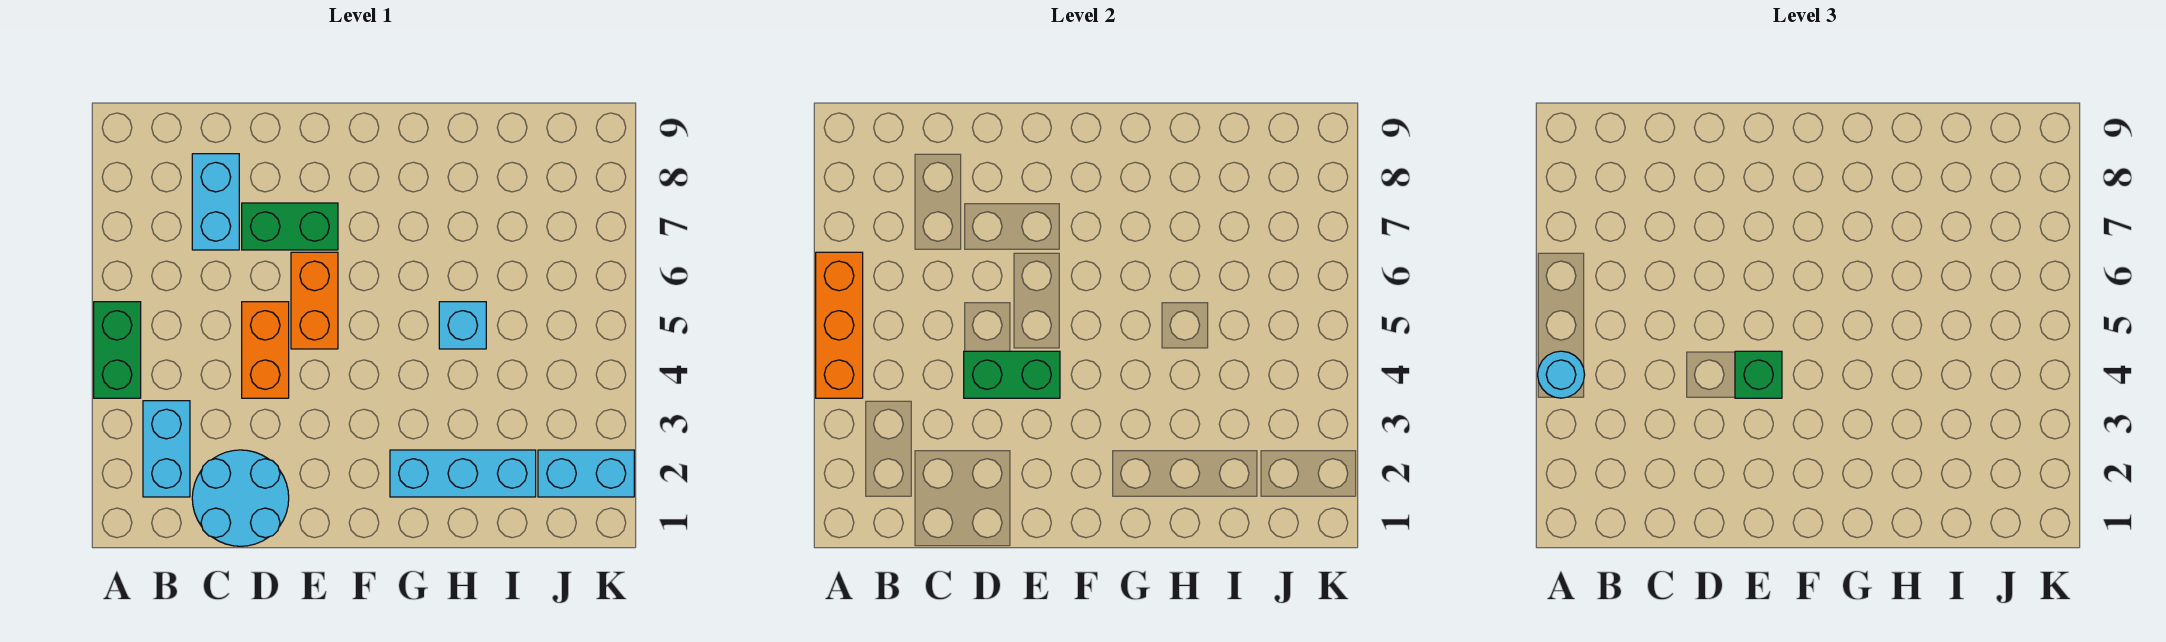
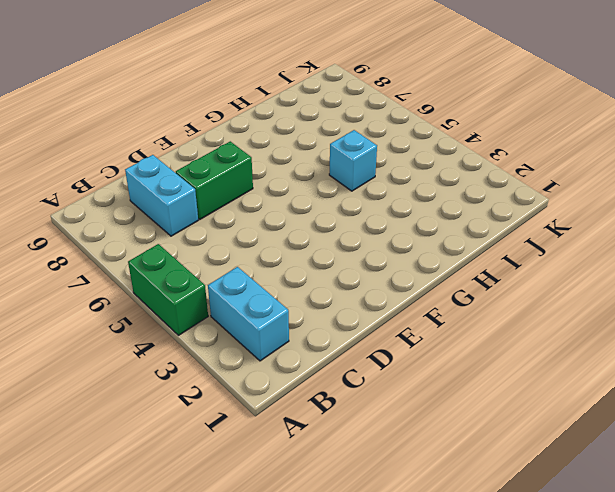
none -> cyan round brick C1:D2 level 1
none -> orange brick D4:D5 level 1
none -> orange brick E5:E6 level 1

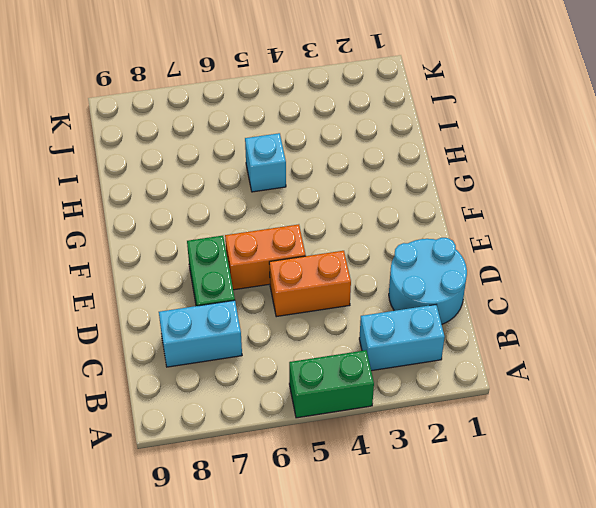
none -> cyan brick G2:I2 level 1
none -> cyan brick J2:K2 level 1
none -> orange brick A4:A6 level 2

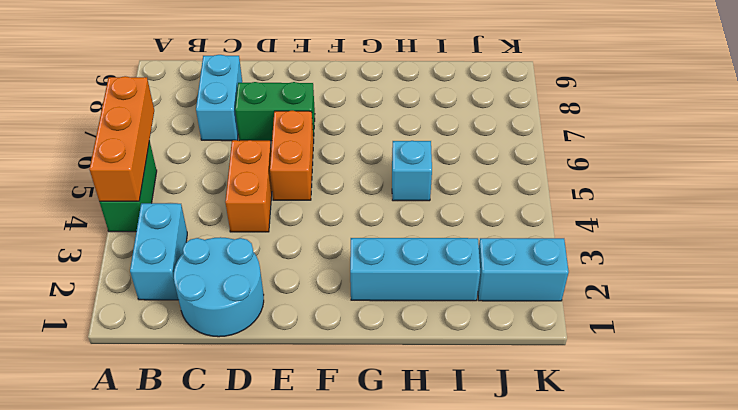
none -> green brick D4:E4 level 2
none -> cyan round brick A4 level 3
none -> green brick E4 level 3

